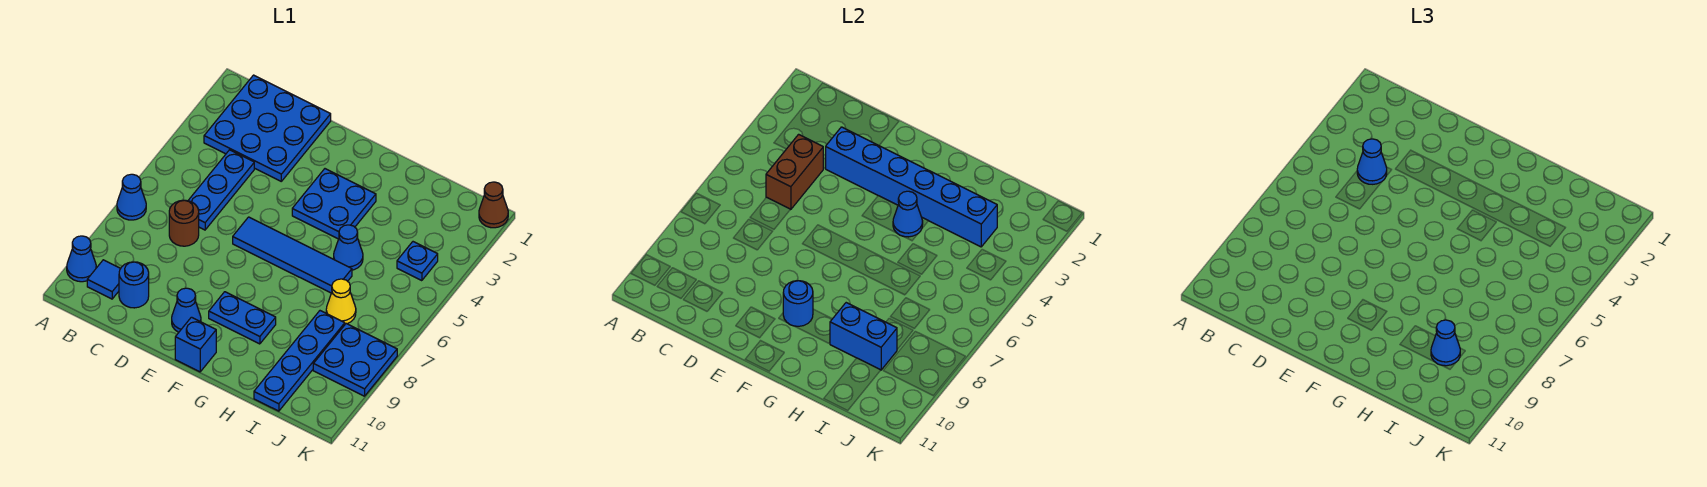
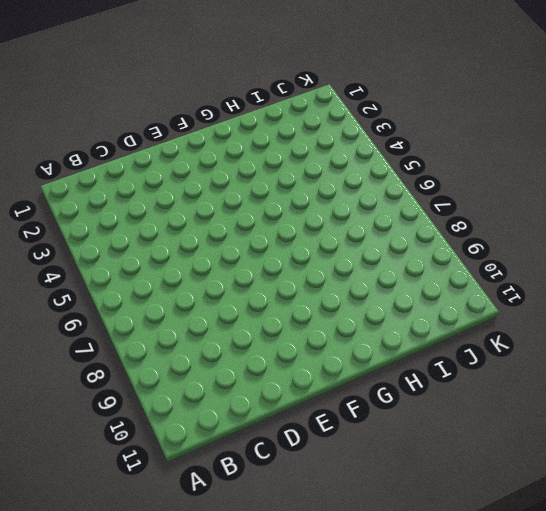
none -> blue cone A7 level 1
none -> blue cone A10 level 1
none -> blue plate B1:D3 level 1

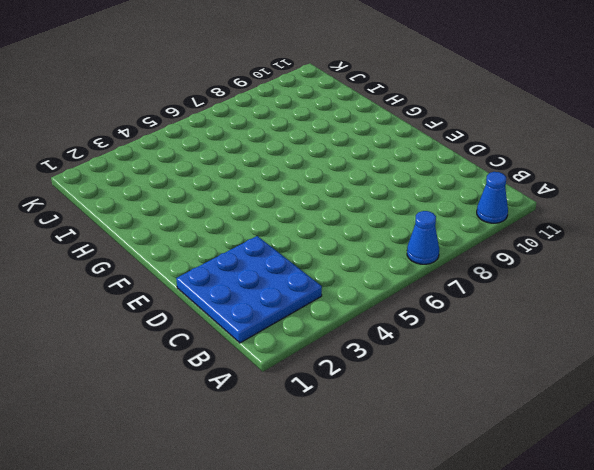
none -> blue tile B10 level 1
none -> blue plate C4:C6 level 1
none -> brown round brick C7 level 1

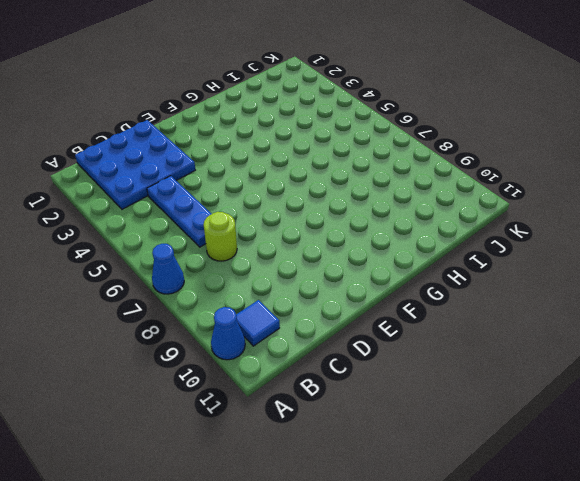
lime round brick C7 level 1 -> brown round brick C7 level 1
none -> blue round brick C10 level 1
none -> blue tile E6:H6 level 1
none -> blue cone E10 level 1

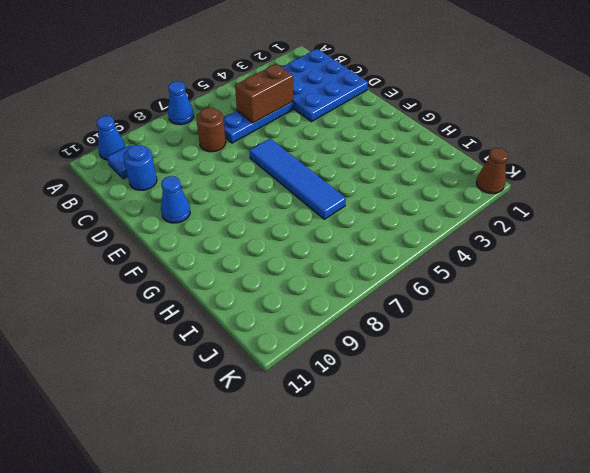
none -> blue plate F3:G4 level 1
none -> blue plate F9:G9 level 1
none -> blue brick F11 level 1

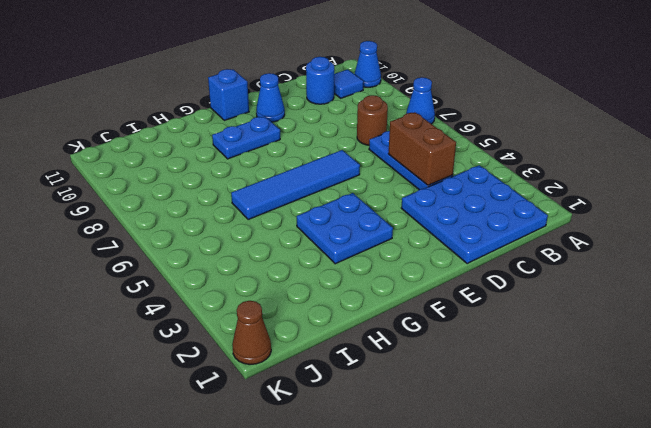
none -> blue cone H5 level 1
none -> yellow cone I7 level 1
none -> blue plate I8:I11 level 1

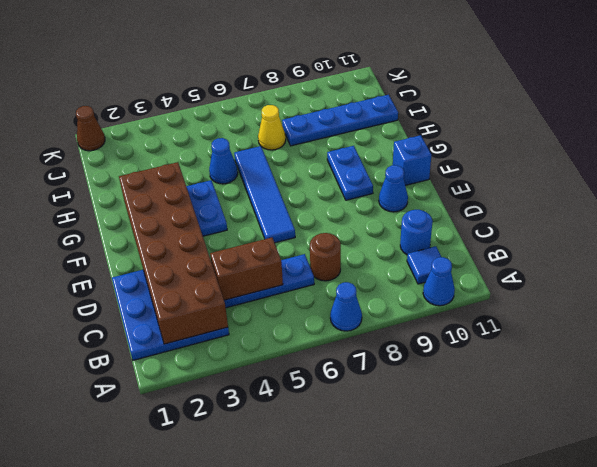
brown brick B2:G3 level 2 -> blue brick D3:I3 level 2
none -> blue plate J4 level 1
none -> blue plate J8:K9 level 1
none -> blue round brick F9 level 2

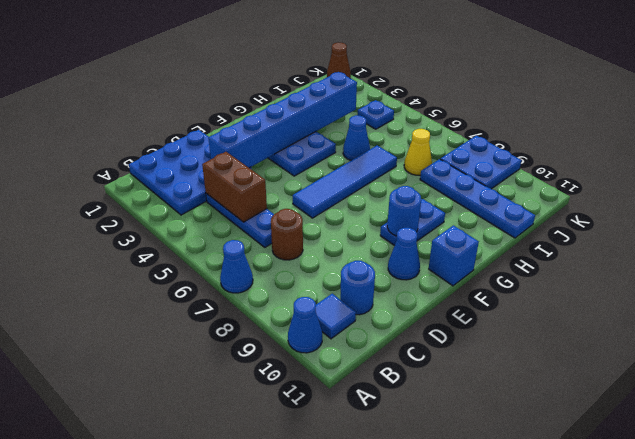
none -> blue cone G4 level 2
none -> blue brick H9:I9 level 2
none -> blue cone C4 level 3

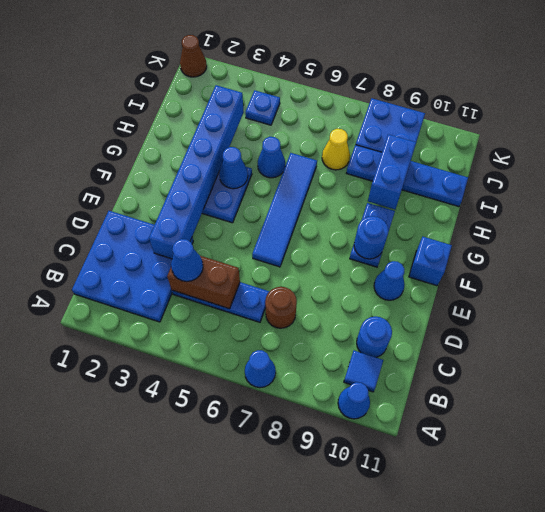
none -> blue cone I9 level 3

